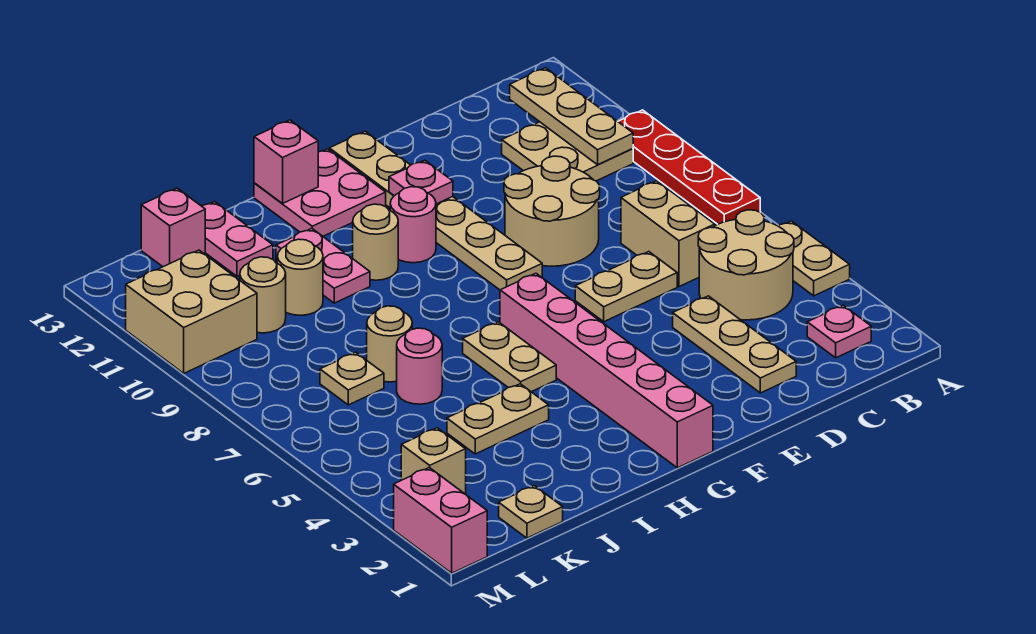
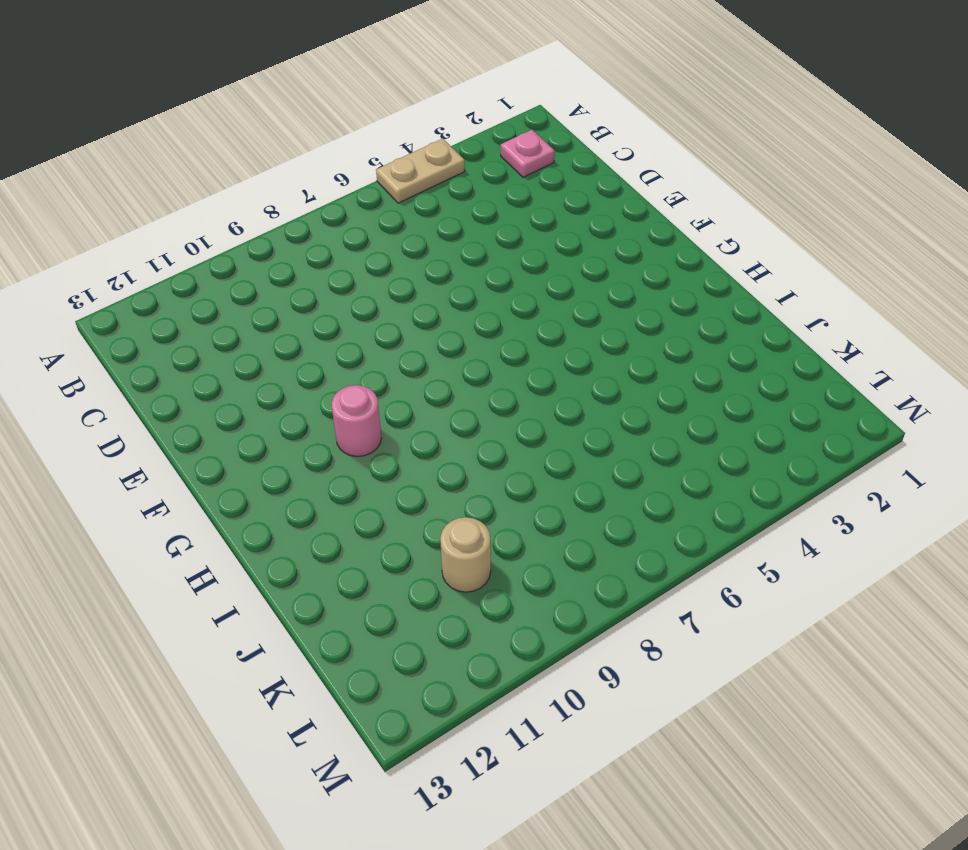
none -> red plate A7:A10 level 1
none -> tan round brick B4:C5 level 1
none -> tan plate B10:C11 level 1
none -> tan brick C6:C7 level 1

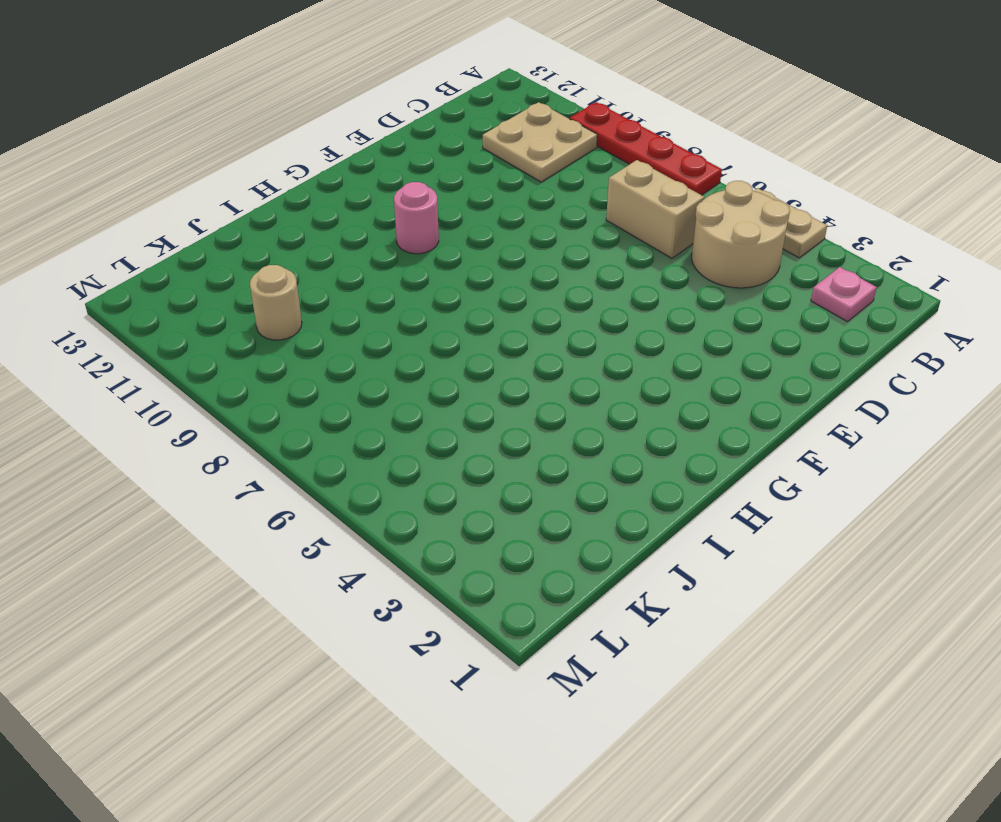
none -> tan plate D2:D4 level 1
none -> tan plate D6:E6 level 1
none -> tan round brick D8:E9 level 1
none -> tan plate F8:F13 level 1

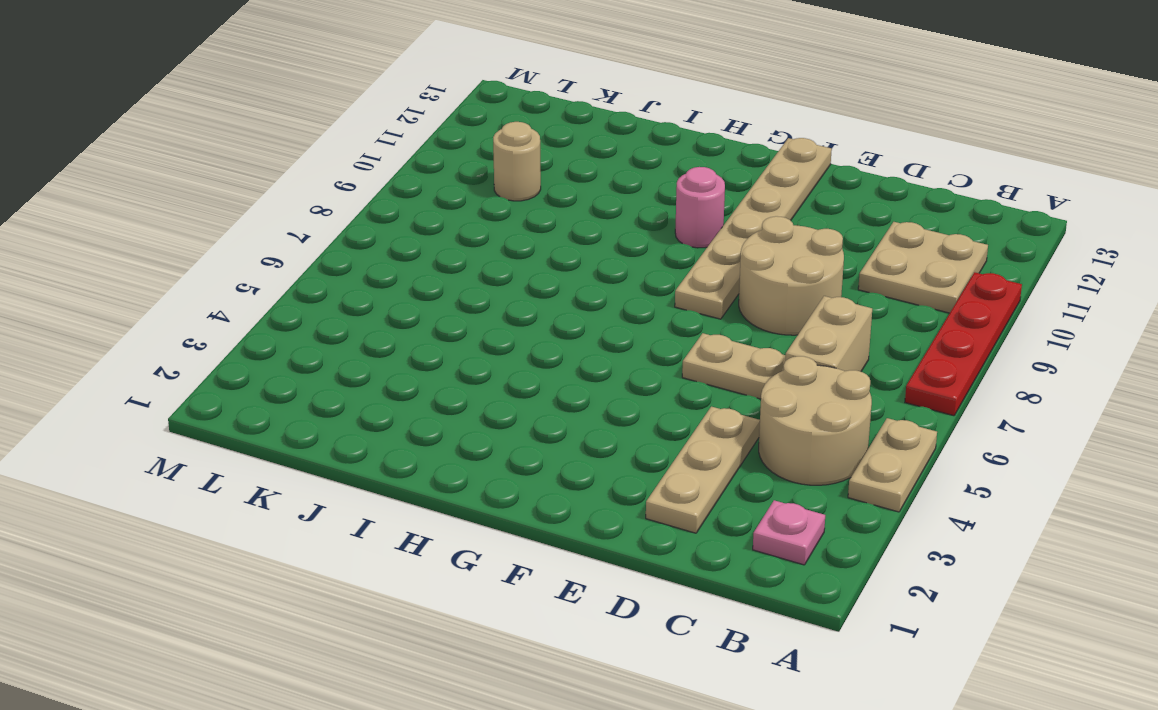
none -> pink brick G1:G6 level 1
none -> pink plate G12:H13 level 1
none -> tan plate H5:H6 level 1
none -> tan round brick H10 level 1

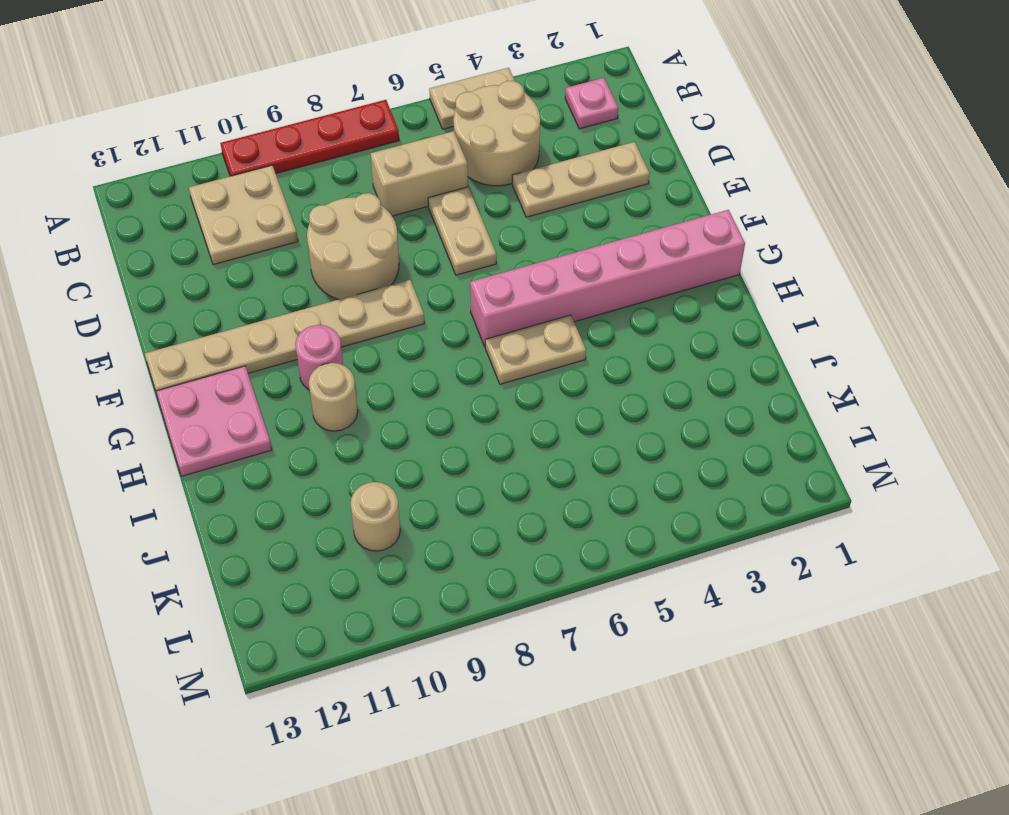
none -> tan plate I4:J4 level 1
none -> pink plate I10:I11 level 1
none -> pink round brick J6 level 1
none -> tan round brick J7 level 1

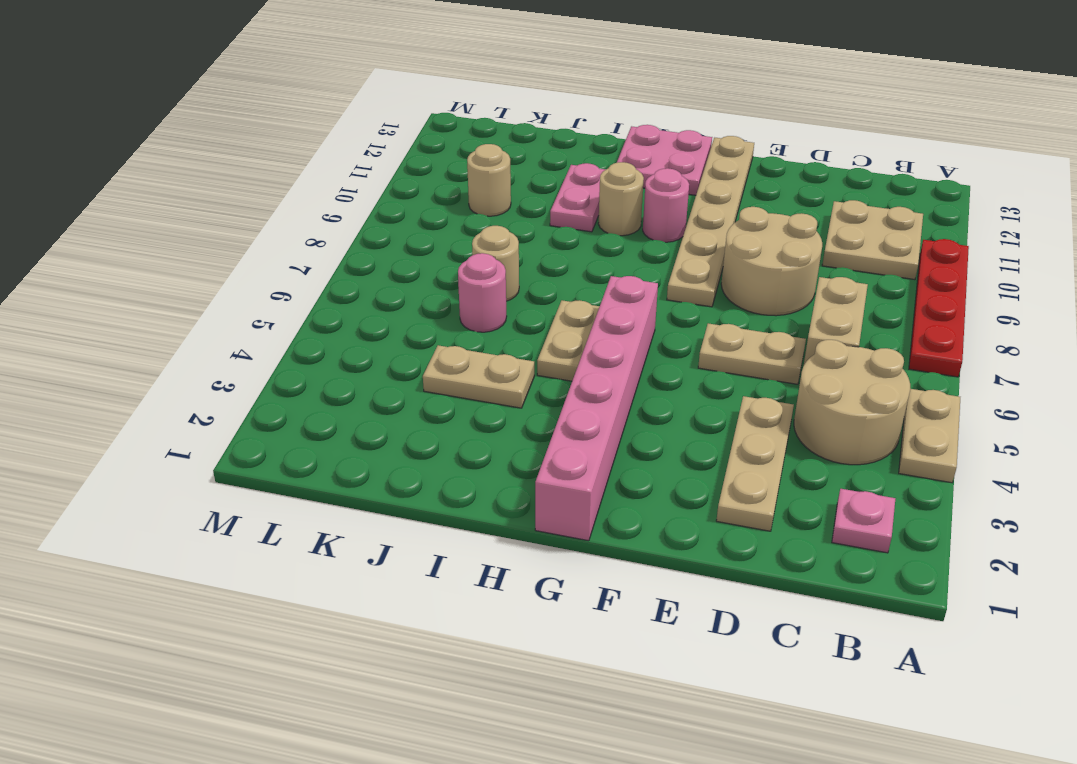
none -> tan round brick J10 level 1
none -> pink plate J12:J13 level 1
none -> tan plate K1 level 1
none -> tan plate K7 level 1

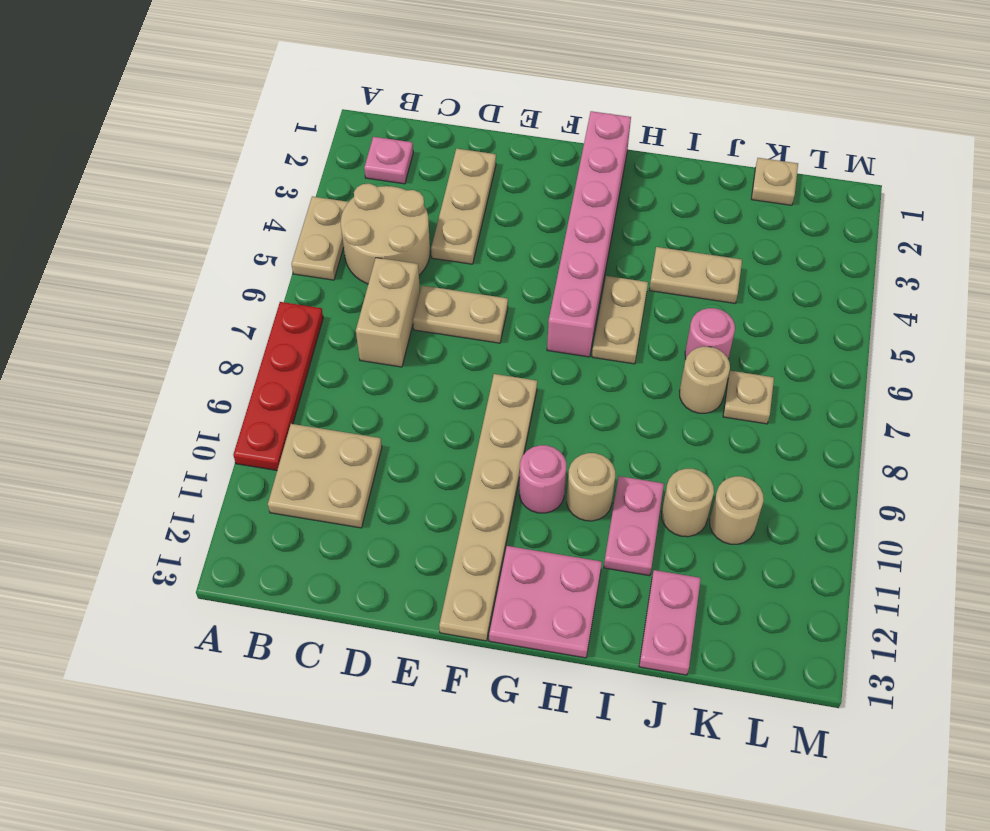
none -> tan round brick D8:E9 level 1
none -> pink brick K13 level 1
none -> tan brick L3 level 1
none -> tan brick L10:M11 level 1

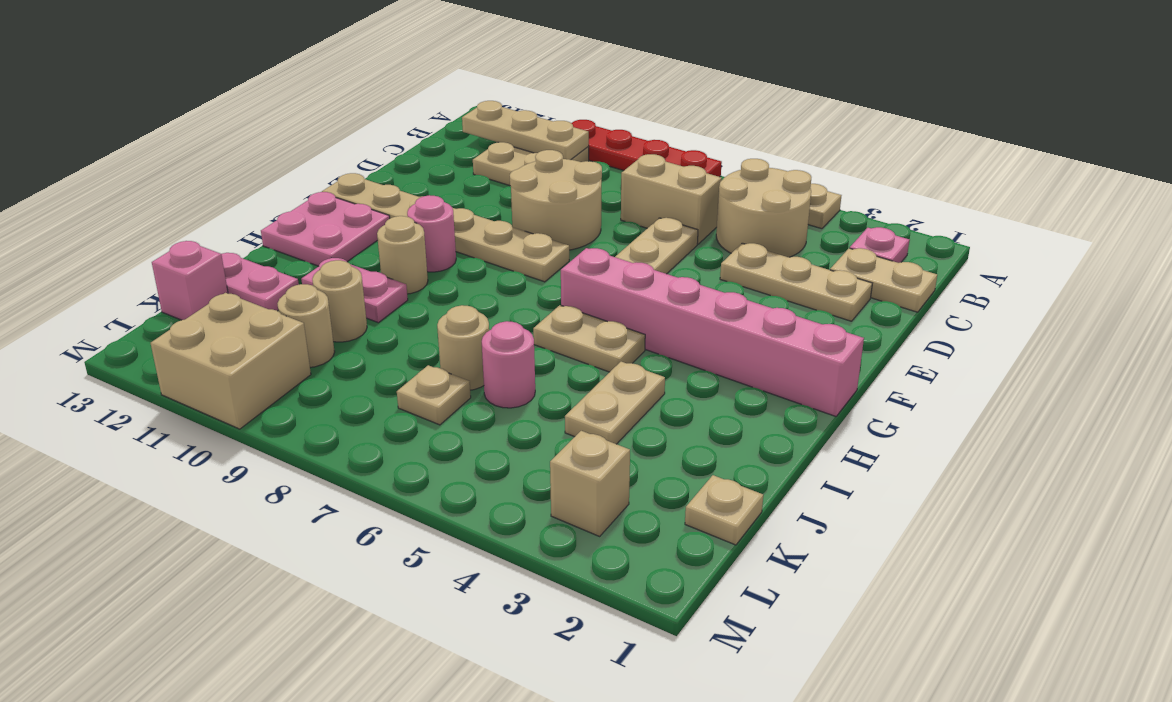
tan plate C1:C2 level 1 -> none
none -> pink brick M1:M2 level 1
none -> pink plate F11 level 2
none -> pink brick H13 level 2

